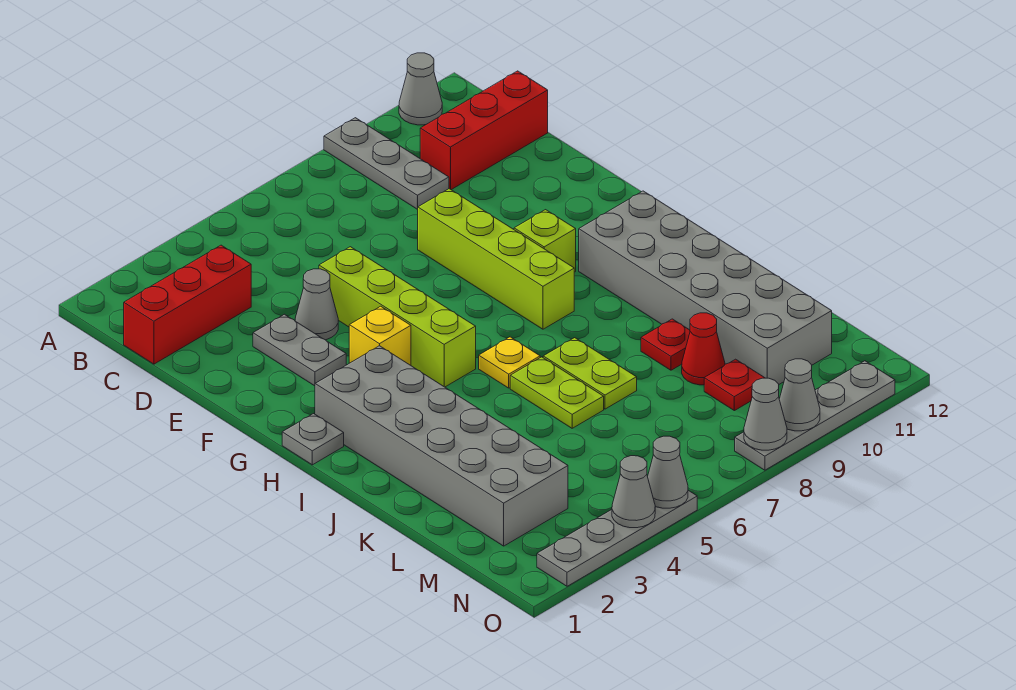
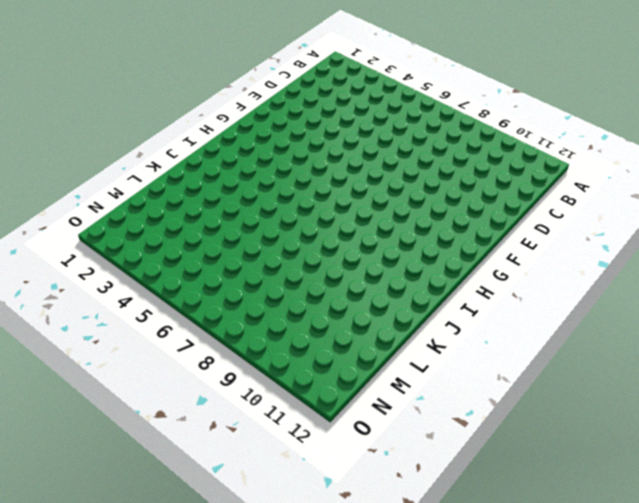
none -> grey plate A9:C9 level 1
none -> grey cone A11 level 1
none -> red brick C1:C3 level 1

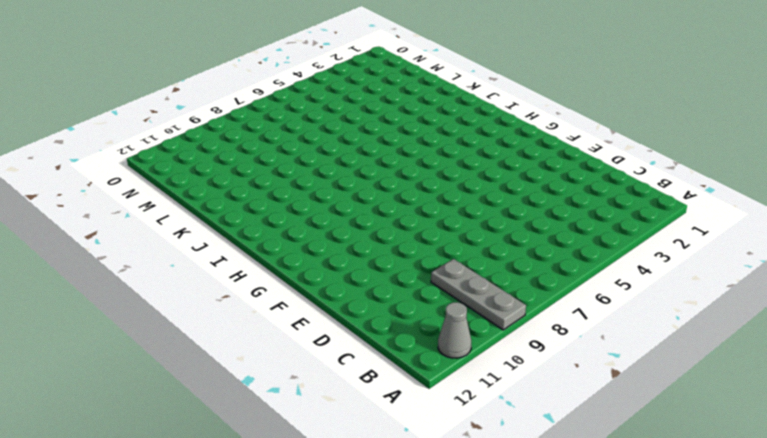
none -> red brick C1:C3 level 1
none -> red brick C10:C12 level 1
none -> grey plate E3:F3 level 1

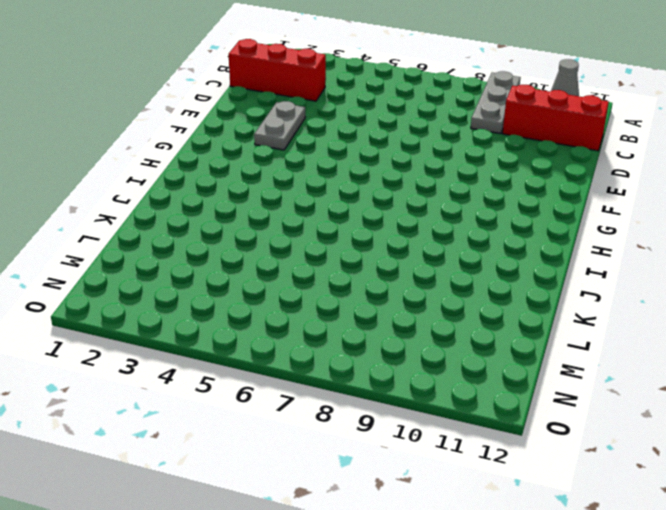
none -> grey cone E4 level 1
none -> lime brick E5:H5 level 1
none -> lime brick E8:H8 level 1

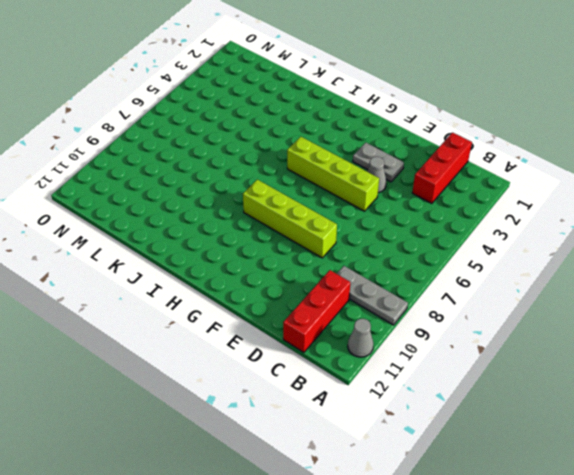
none -> yellow brick G4 level 1
none -> lime brick G9 level 1
none -> grey plate H1 level 1

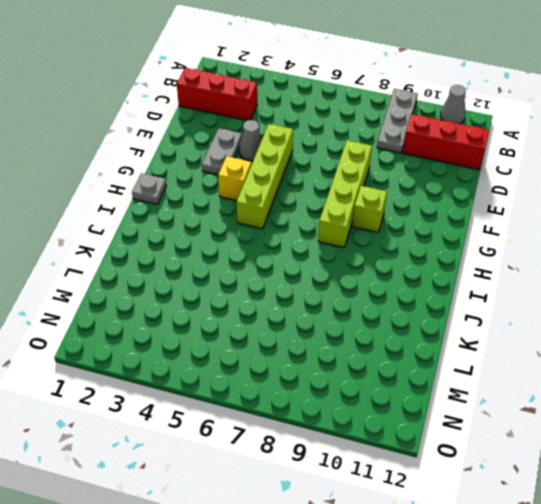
none -> grey brick H2:M3 level 1
none -> grey brick H10:M11 level 1
none -> yellow plate I6 level 1

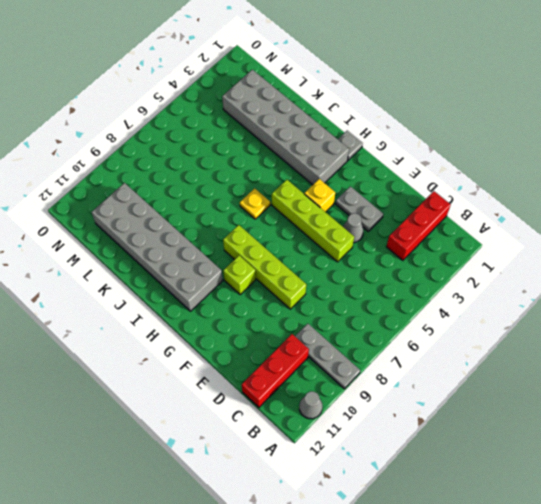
none -> lime plate J6:K6 level 1
none -> lime plate J7:K7 level 1
none -> red plate K9 level 1

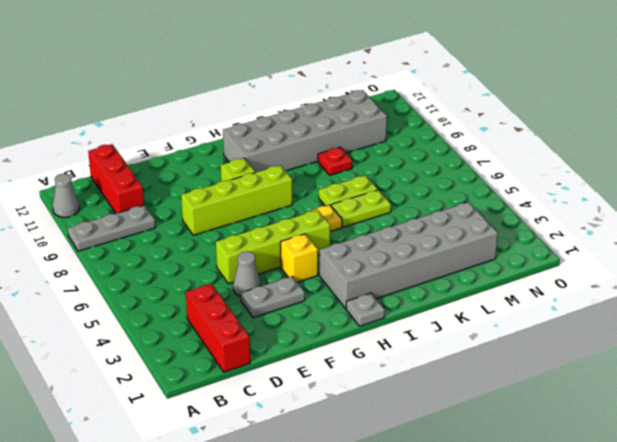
none -> red cone L9 level 1
none -> red plate M9 level 1
none -> grey plate O2:O5 level 1

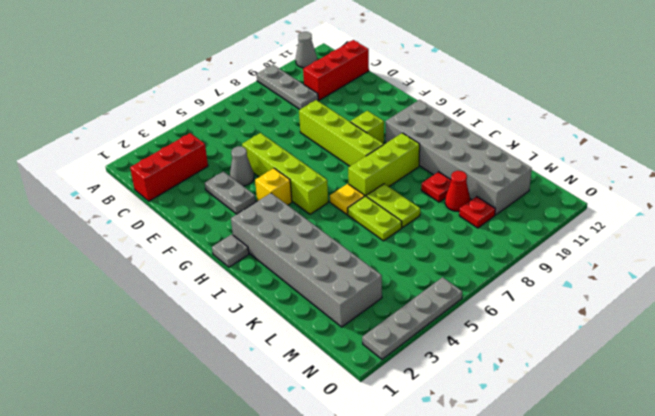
lime brick I7:I9 level 1 -> none
none -> grey plate O8:O11 level 1
none -> grey cone O4 level 2
none -> grey cone O5 level 2

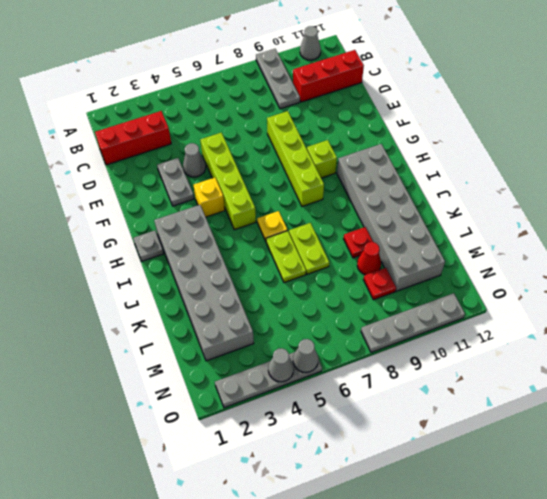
none -> grey cone O8 level 2
none -> grey cone O9 level 2

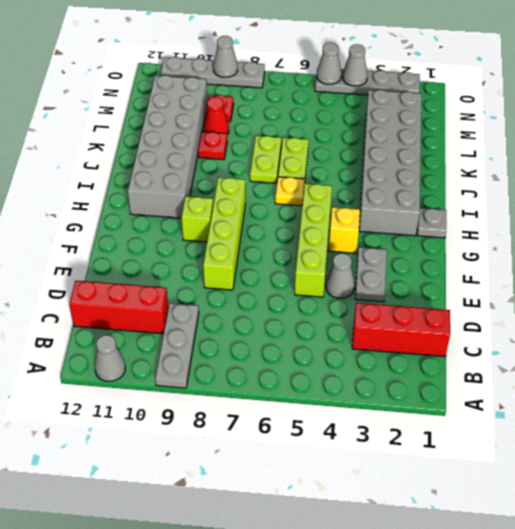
none -> grey cone O8 level 2

